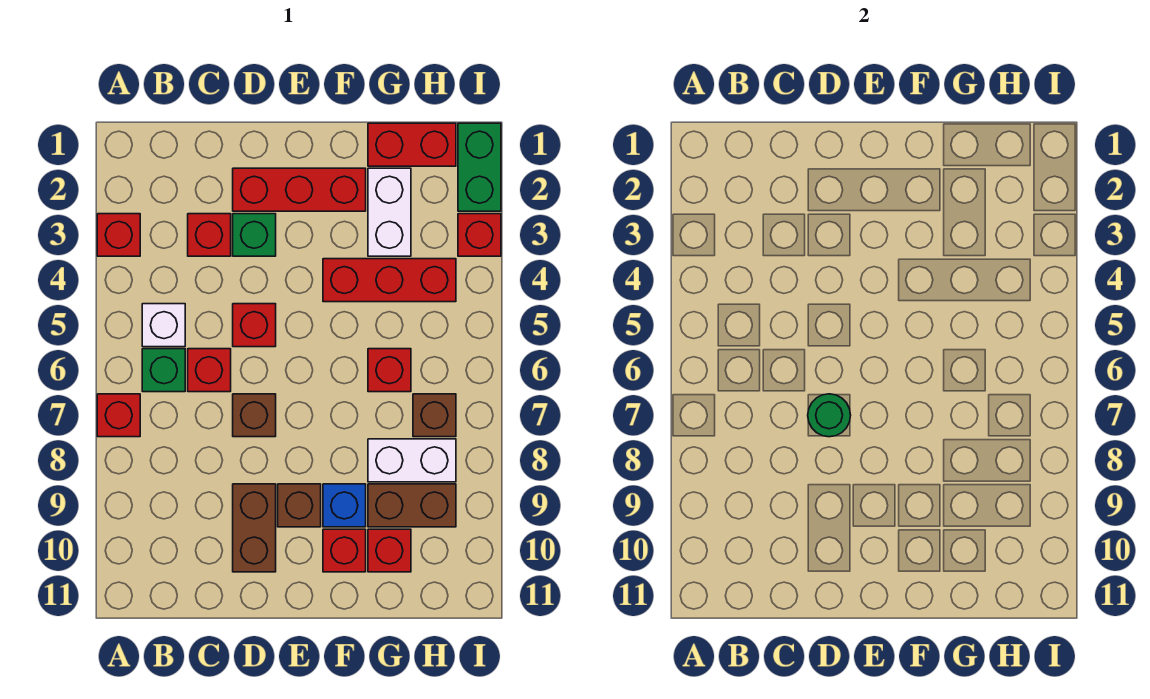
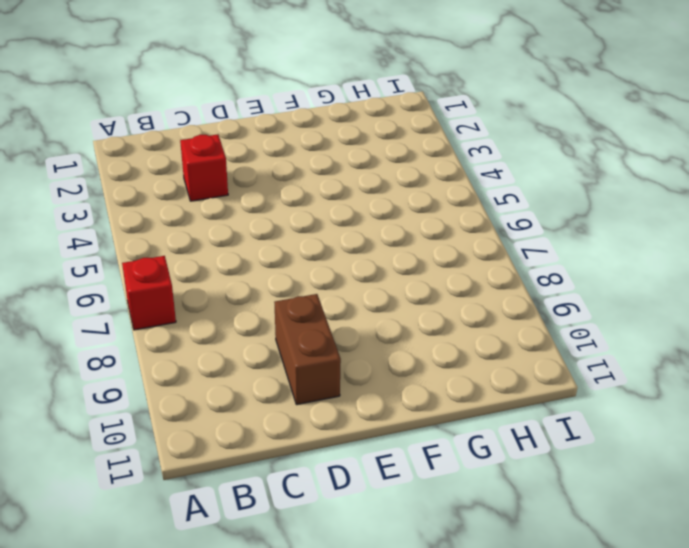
none -> red brick A3 level 1
none -> white brick B5 level 1
none -> green brick B6 level 1

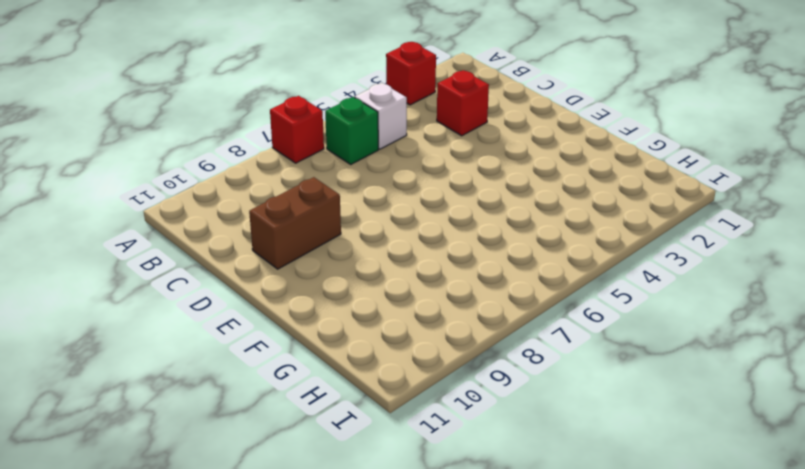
none -> red brick C6 level 1
none -> red brick D2:F2 level 1
none -> green brick D3 level 1

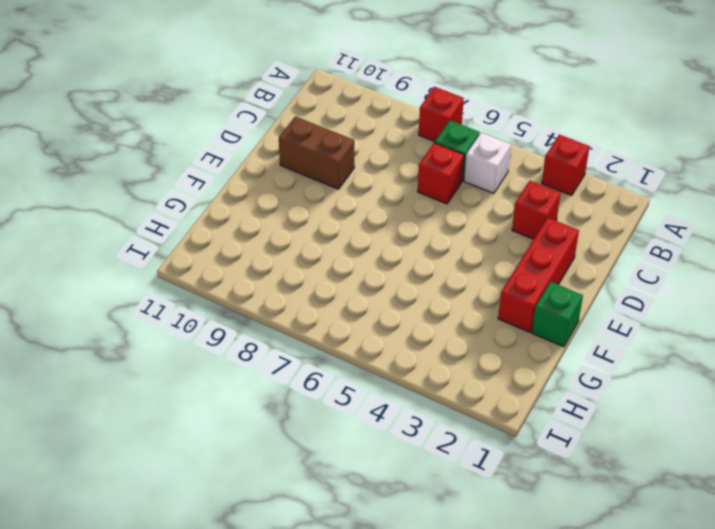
green brick F1 level 1 -> green brick D3 level 1
none -> red brick D5 level 1
none -> brown brick D7 level 1
none -> brown brick E9 level 1

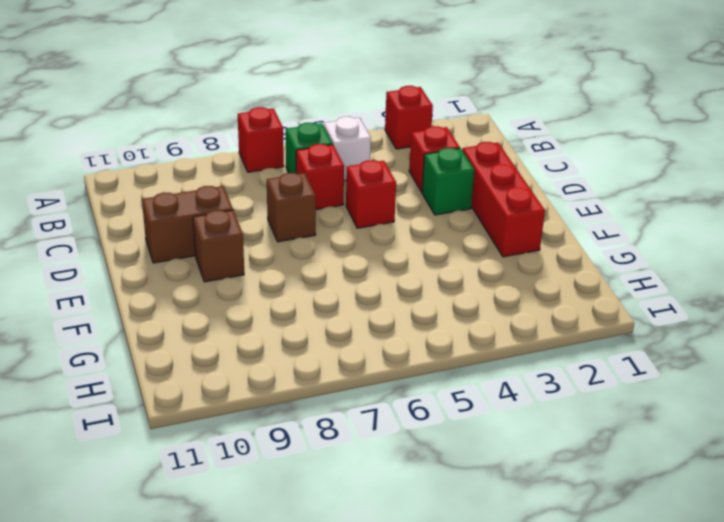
none -> red brick F4:H4 level 1
none -> blue brick F9 level 1
none -> red brick F10 level 1

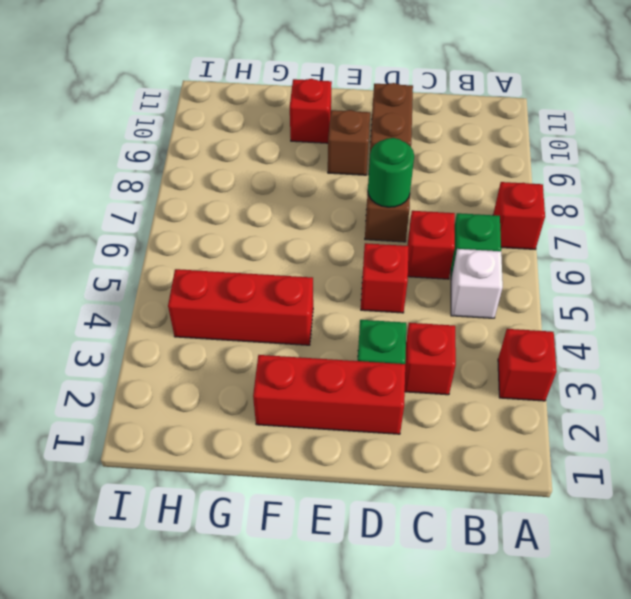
none -> blue brick F9 level 1
none -> red brick G1:H1 level 1
none -> white brick G2:G3 level 1

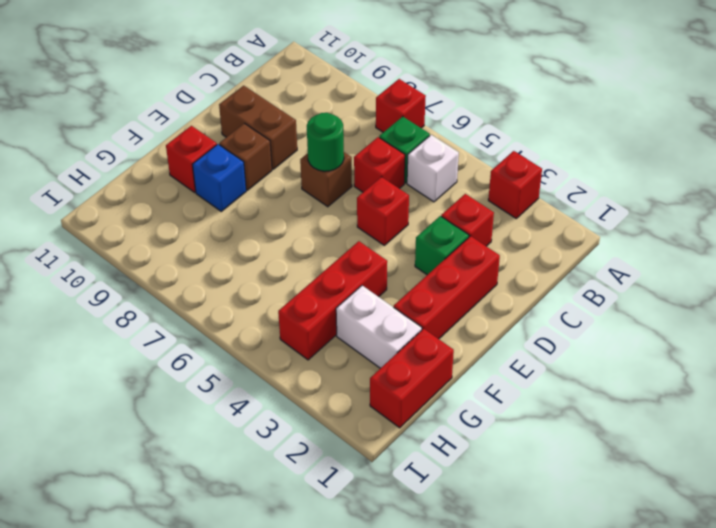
none -> red brick G6 level 1
none -> white brick G8:H8 level 1
none -> brown brick G9:H9 level 1

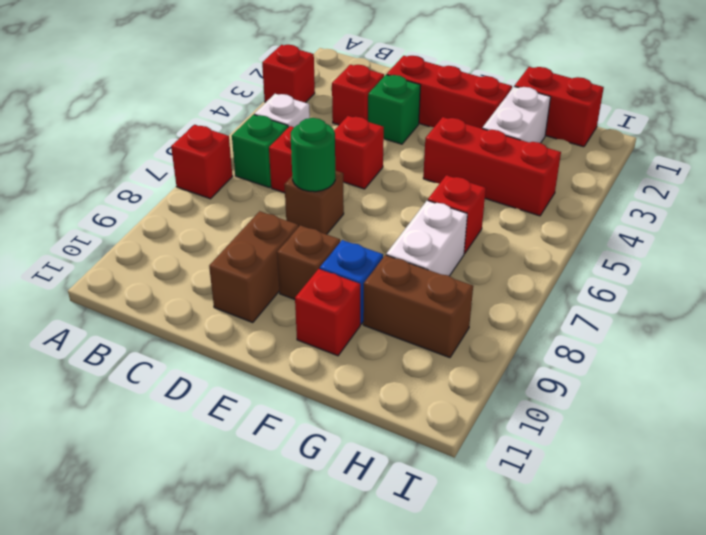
white brick G7:G8 level 1 -> white brick G8:H8 level 1
none -> red brick G10 level 1
none -> brown brick H7 level 1
none -> green brick I1:I2 level 1

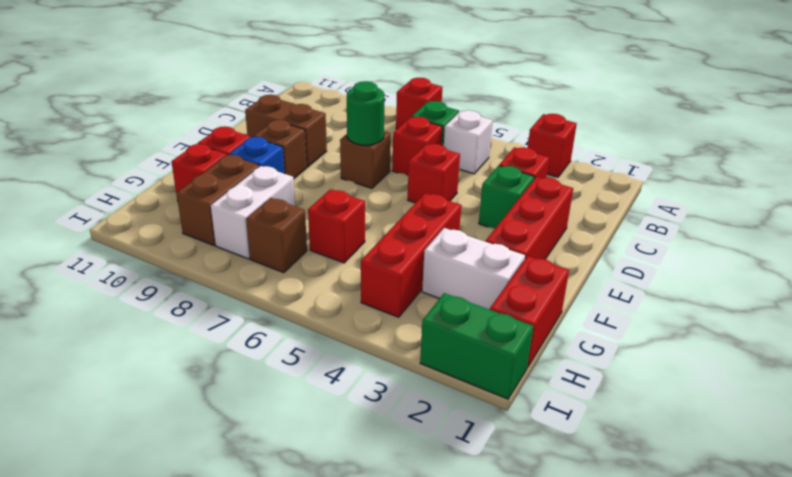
none -> red brick I3 level 1

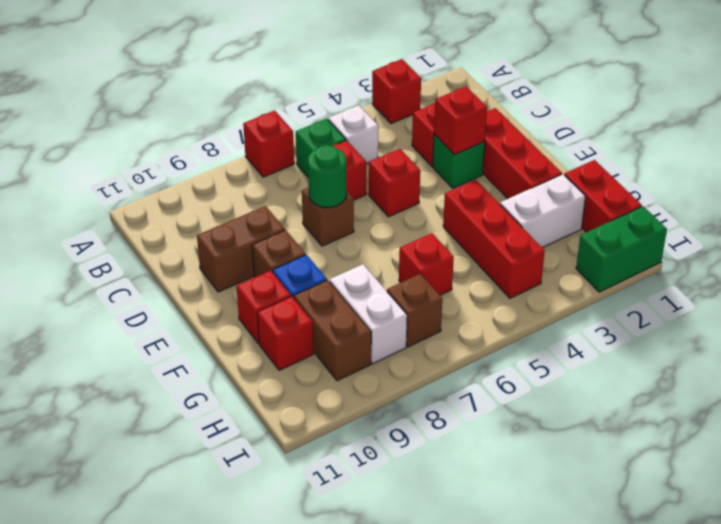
red brick D3 level 2 -> red brick I3 level 1

